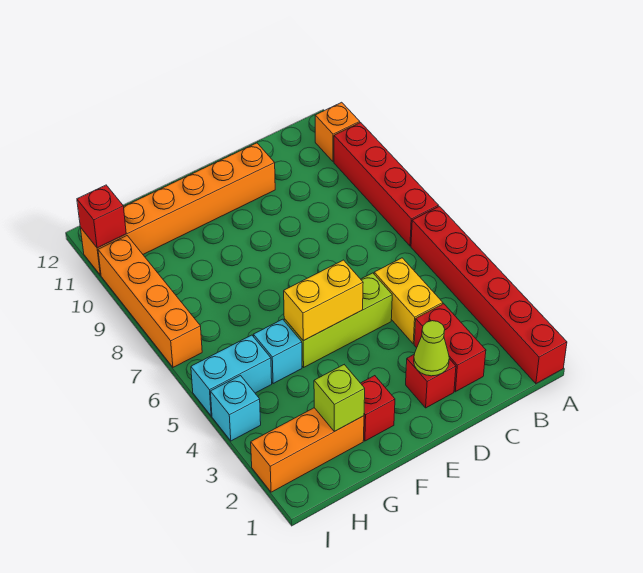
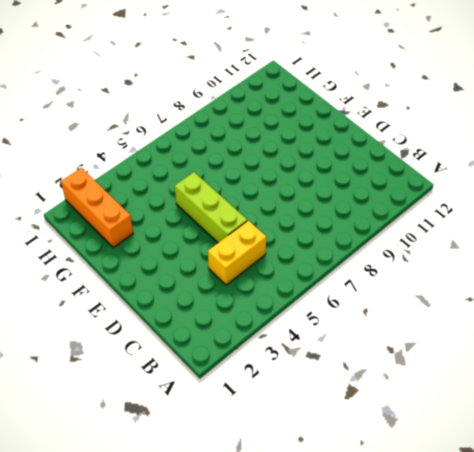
none -> red brick A1:A6 level 1
none -> red brick A7:A10 level 1
none -> orange brick A11 level 1

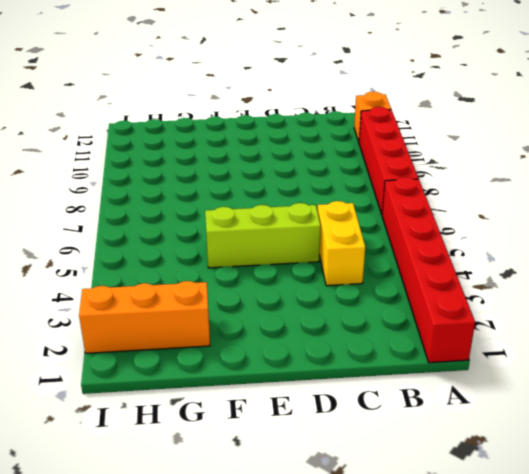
none -> red brick C2:C3 level 1
none -> red brick D2 level 1
none -> orange brick D11:I11 level 1

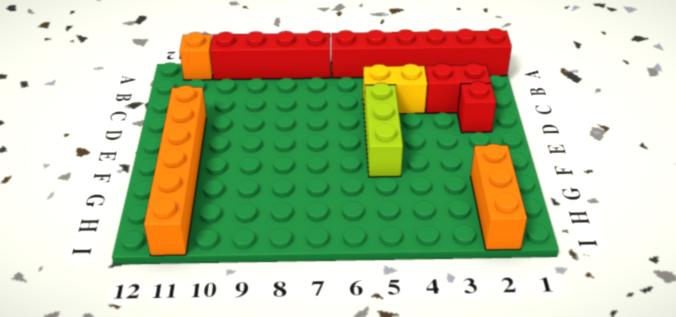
none -> red brick F2 level 1
none -> cyan brick G5 level 1
none -> cyan brick H5:I5 level 1

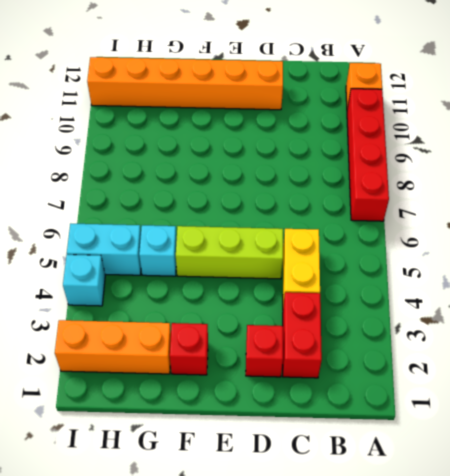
none -> red brick A1:A6 level 1
none -> orange brick I7:I10 level 1
none -> lime cone D2 level 2

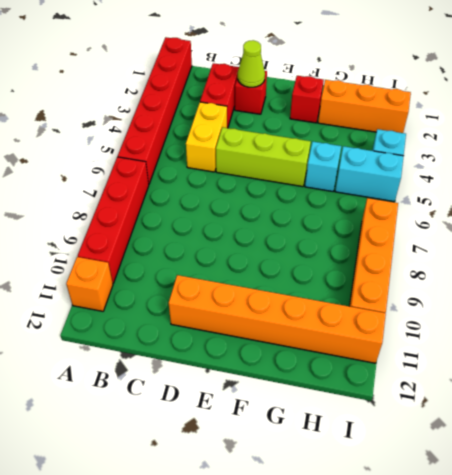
none -> yellow brick E5:F5 level 2
none -> lime brick G2 level 2
none -> red brick I11 level 2

